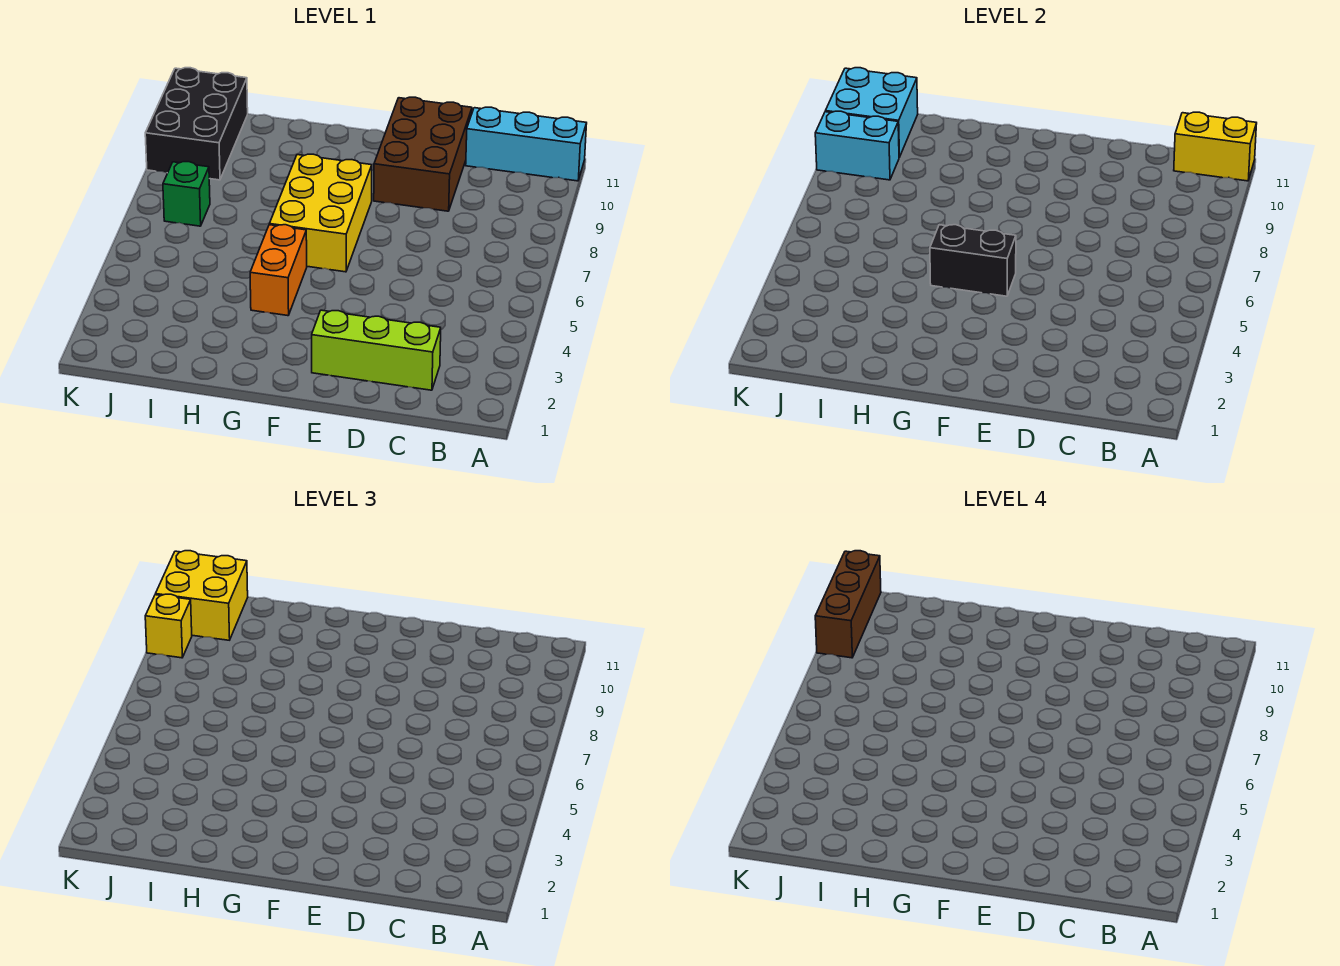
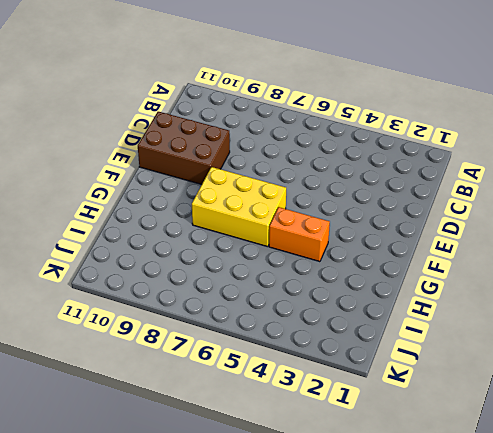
none -> cyan brick A11:C11 level 1
none -> lime brick C2:E2 level 1
none -> green brick J7 level 1

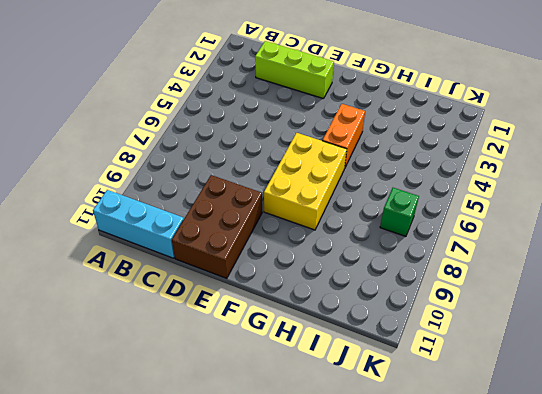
none -> black brick J9:K11 level 1
none -> yellow brick A11:B11 level 2
none -> black brick F5:G5 level 2

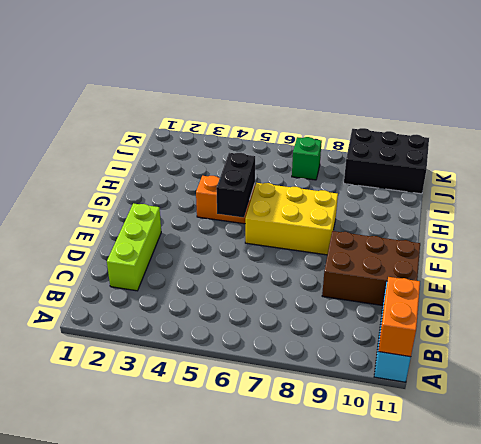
orange brick A11:B11 level 2 -> yellow brick A11:B11 level 2
none -> cyan brick J9:K9 level 2
none -> cyan brick J10:K11 level 2
none -> yellow brick J10:K11 level 3

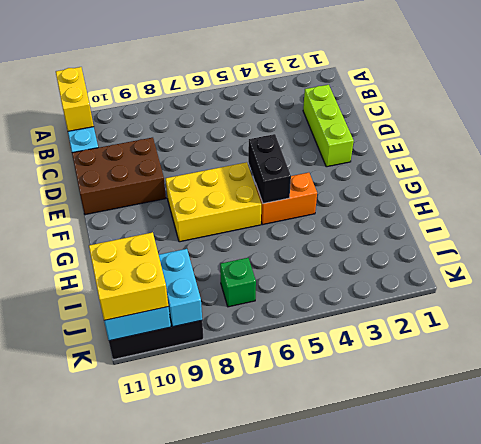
none -> yellow brick K9 level 3
none -> brown brick K9:K11 level 4

